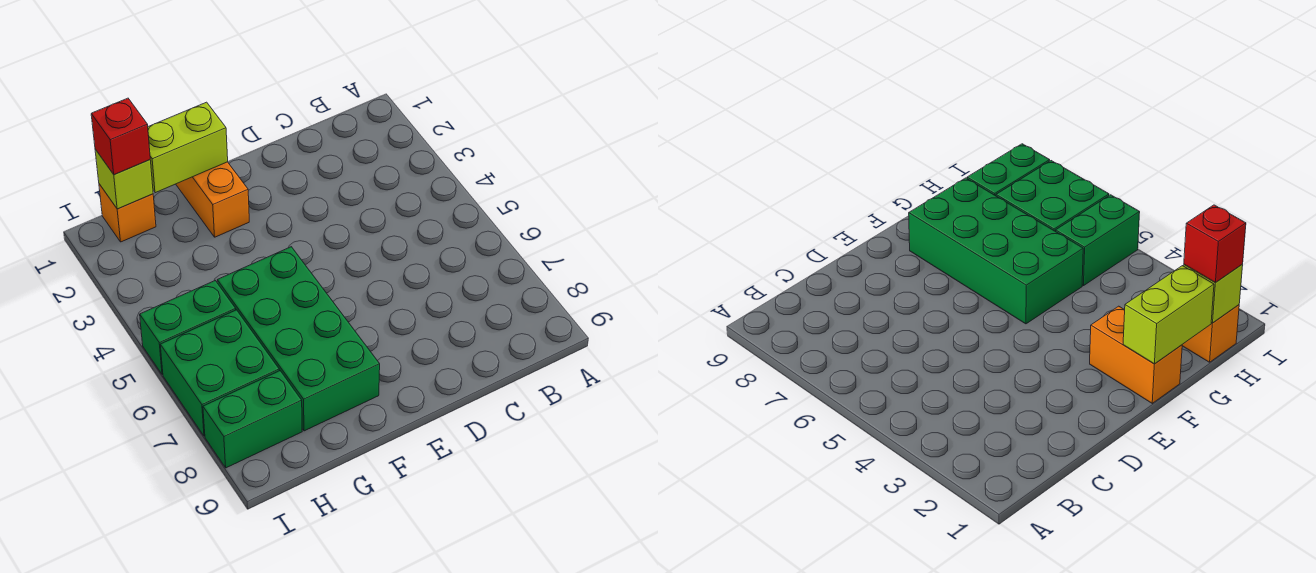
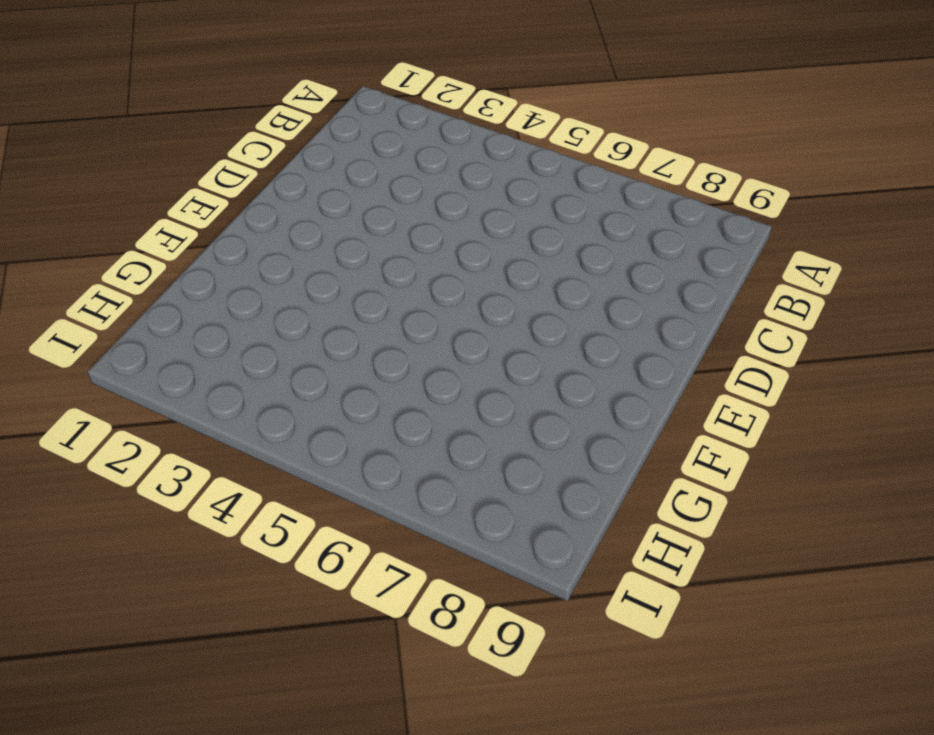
none -> orange brick F1:F2 level 1
none -> green brick F5:G8 level 1

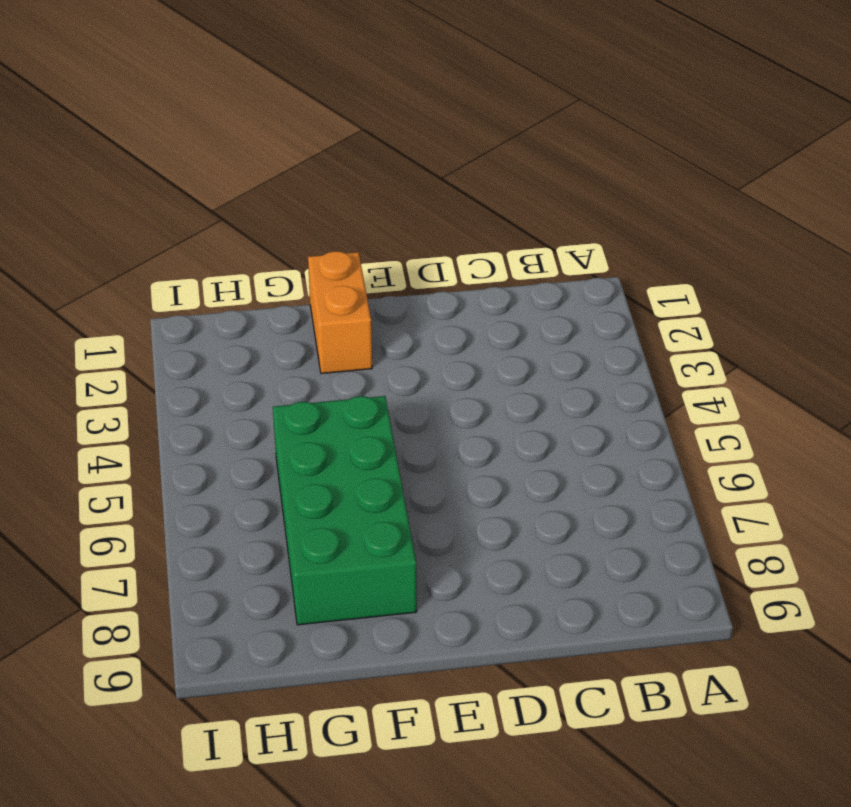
none -> orange brick H1 level 1
none -> green brick H5:I5 level 1

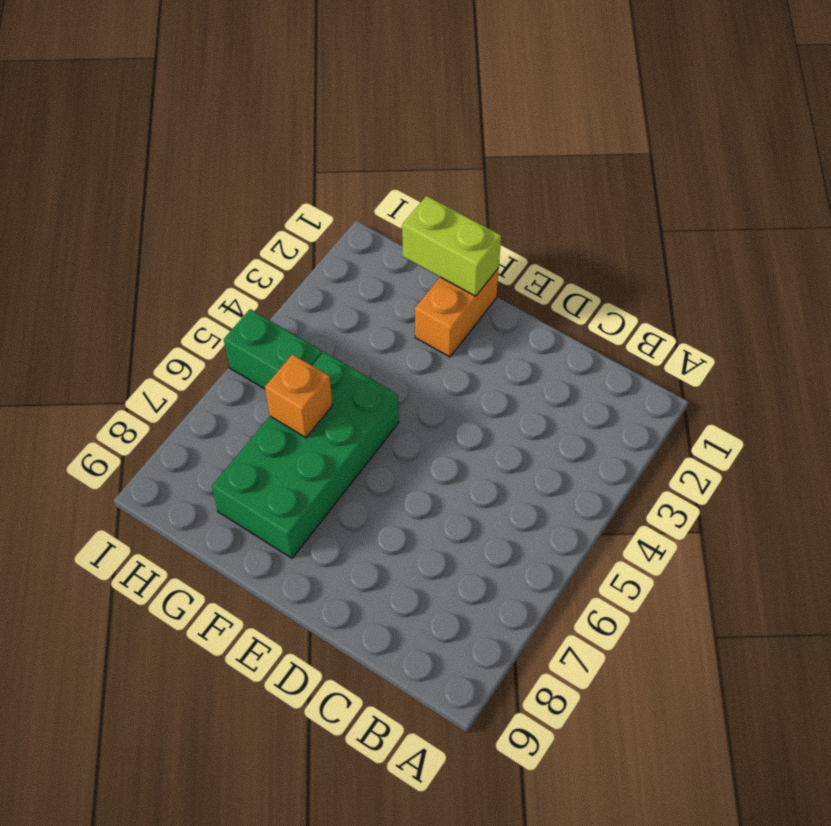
orange brick G6 level 2 -> orange brick H1 level 1
none -> green brick H6:I7 level 1
none -> green brick H8:I8 level 1

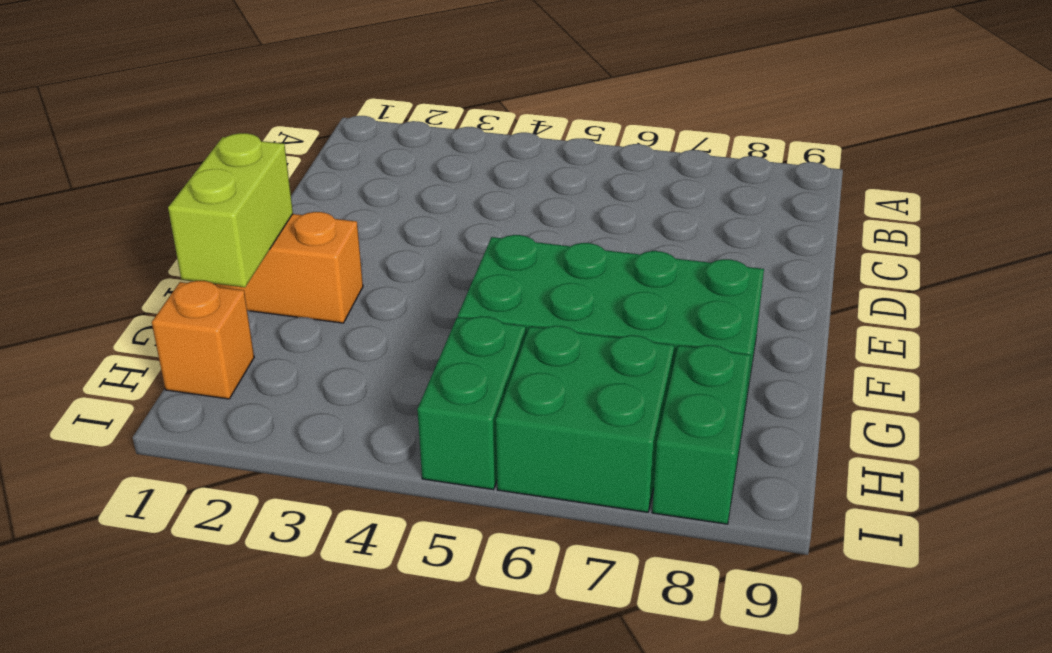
none -> lime brick H1 level 2
none -> red brick H1 level 3

